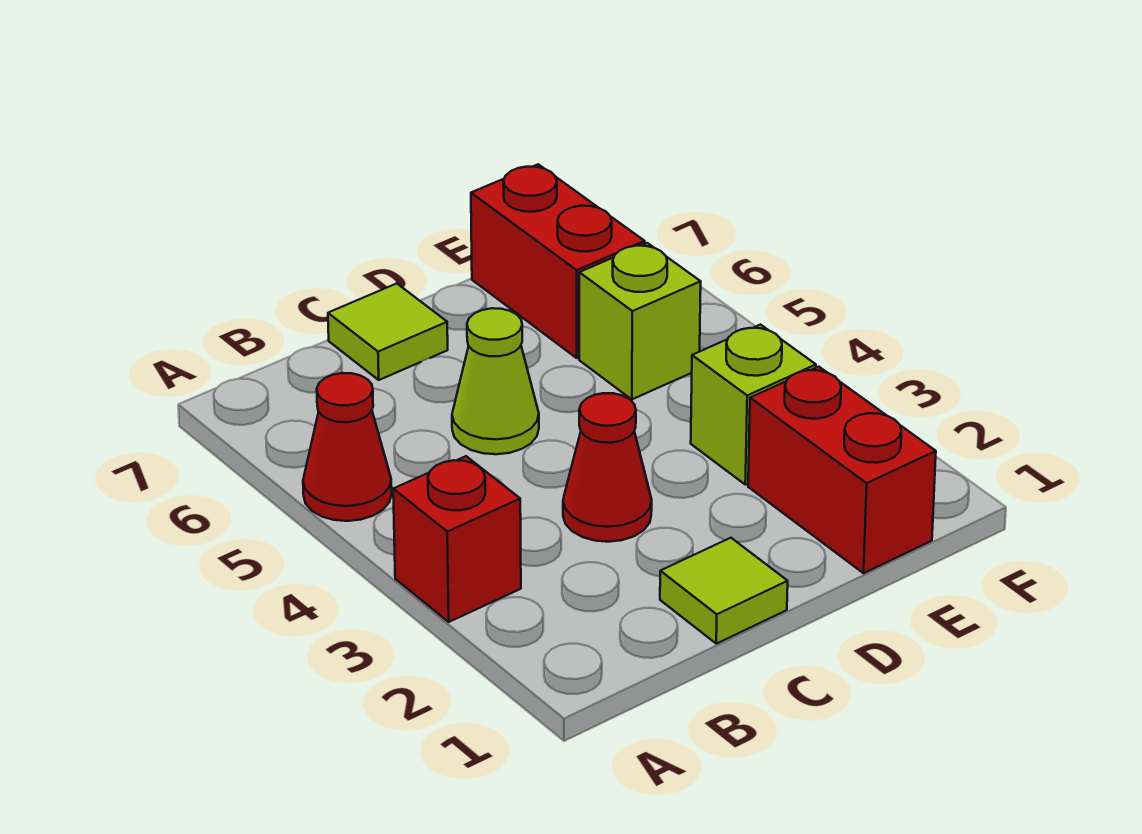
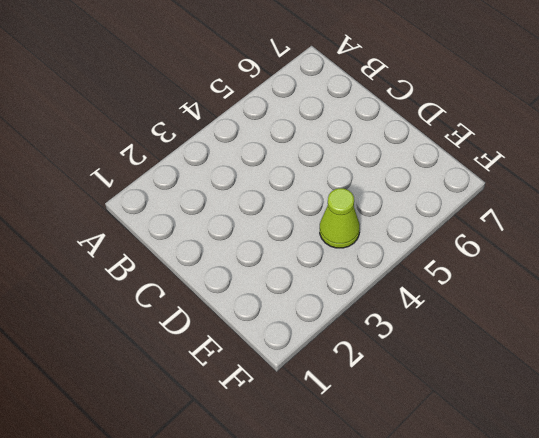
lime cone E4 level 1 -> lime cone C5 level 1
none -> red brick A3 level 1
none -> red cone A5 level 1

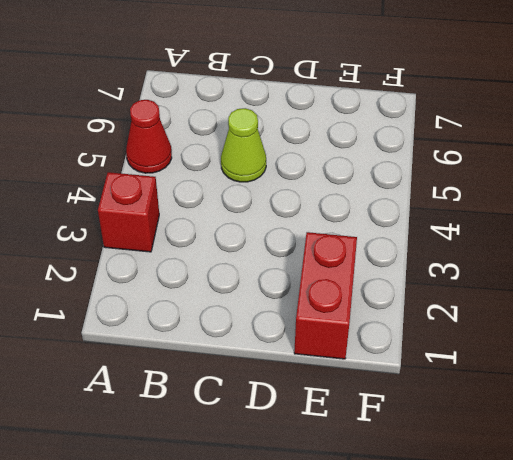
none -> lime tile C1 level 1
none -> red cone C3 level 1

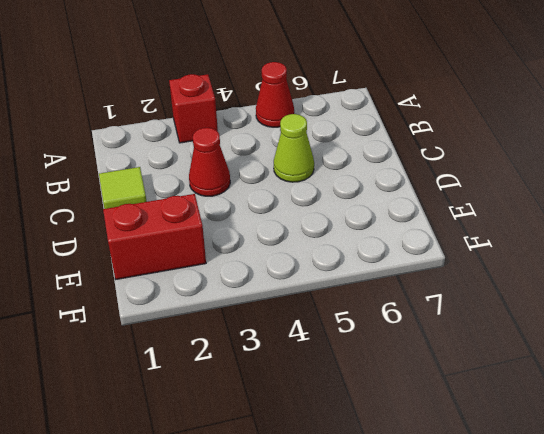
none -> lime tile C7 level 1
none -> lime brick E3 level 1

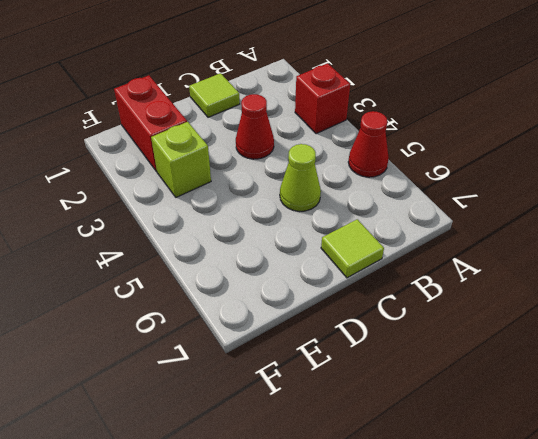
none -> lime brick E5 level 1
none -> red brick E6:E7 level 1

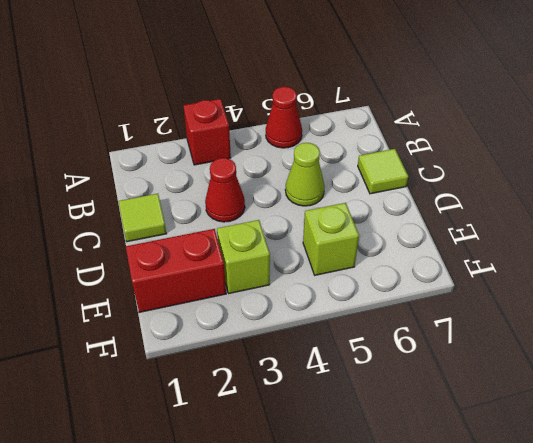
none -> red brick E6:E7 level 1

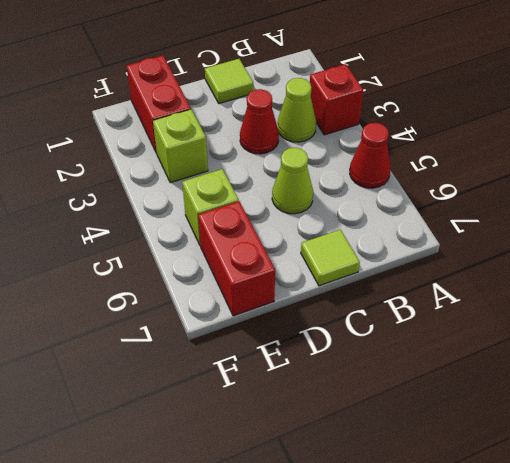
lime cone B3 level 1 -> none

